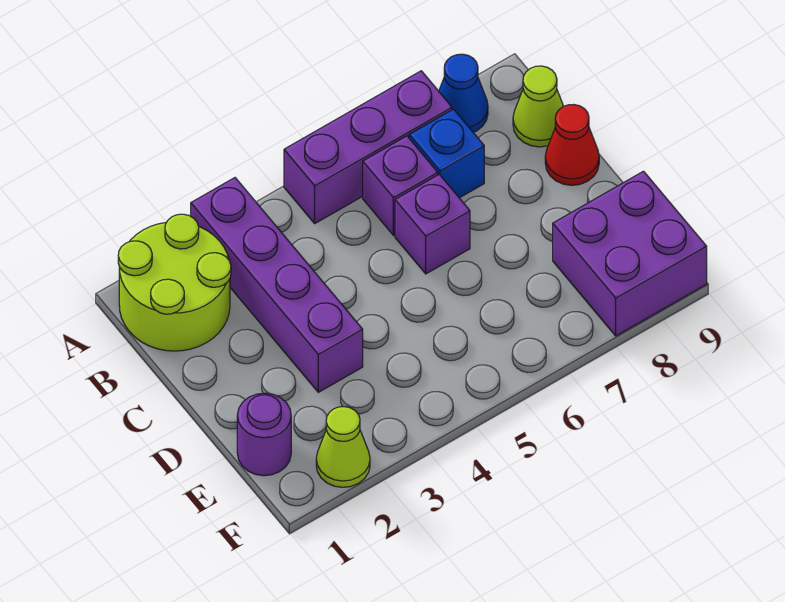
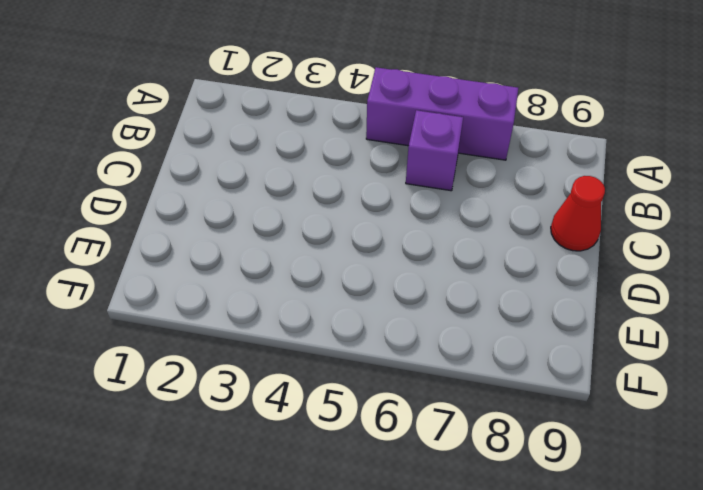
none -> lime round brick A1:B2 level 1
none -> purple brick A3:D3 level 1
none -> blue cone A8 level 1

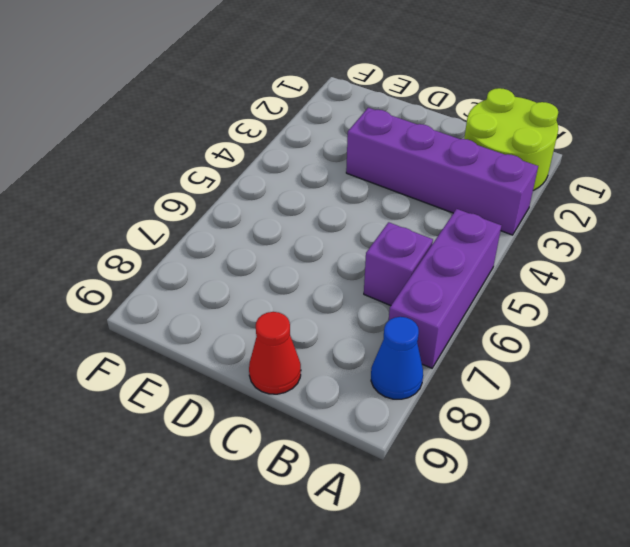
none -> blue brick B7 level 1
none -> lime cone B9 level 1
none -> purple brick C6 level 1

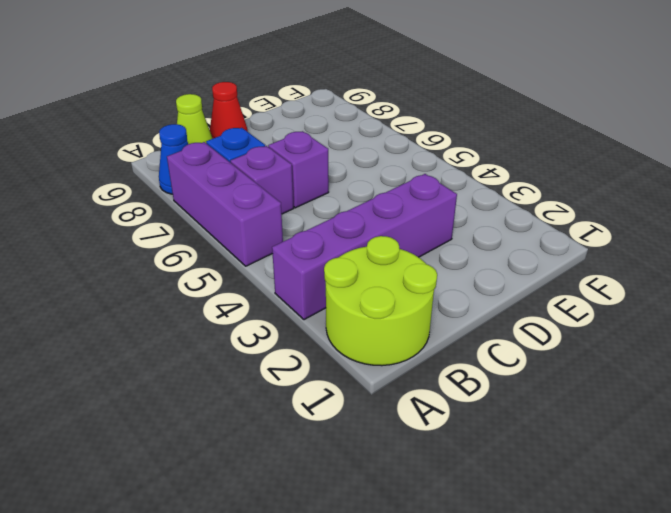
none -> purple round brick E1 level 1
none -> purple brick E8:F9 level 1
none -> lime cone F2 level 1

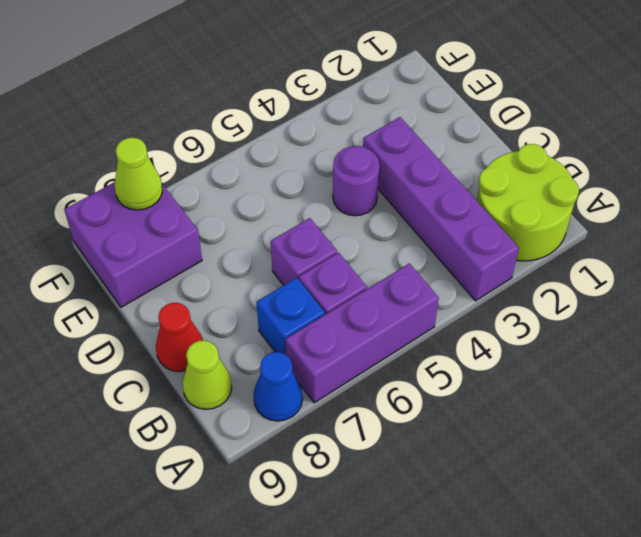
purple round brick D4 level 1 -> purple round brick E1 level 1
lime cone F8 level 2 -> lime cone F2 level 1

